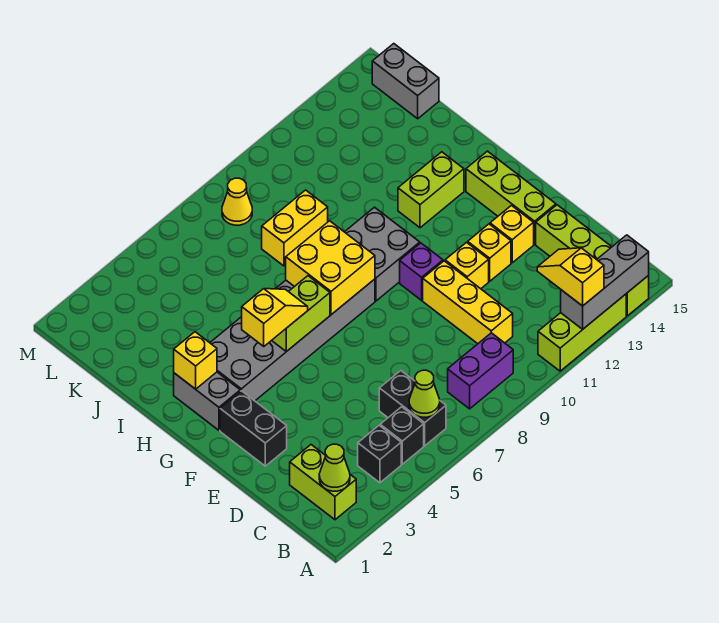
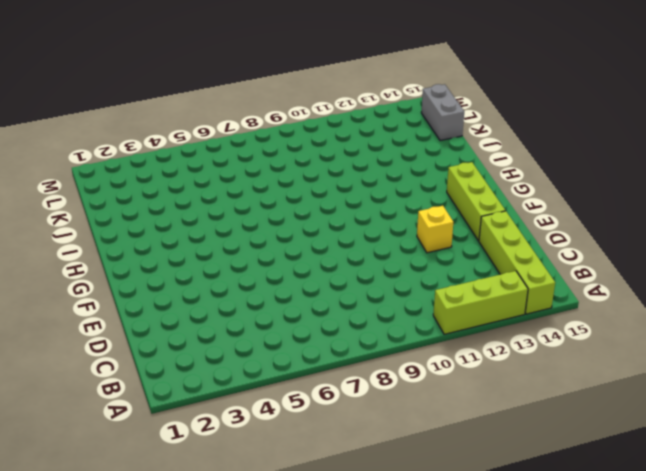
none -> lime brick B2:C2 level 1
none -> black brick B4 level 1
none -> black brick B5 level 1

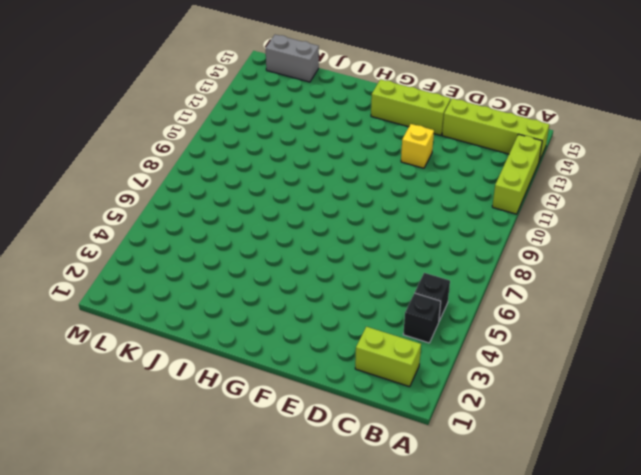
none -> black brick B6:C6 level 1
none -> purple brick B8:B9 level 1
none -> yellow brick C10:E10 level 1

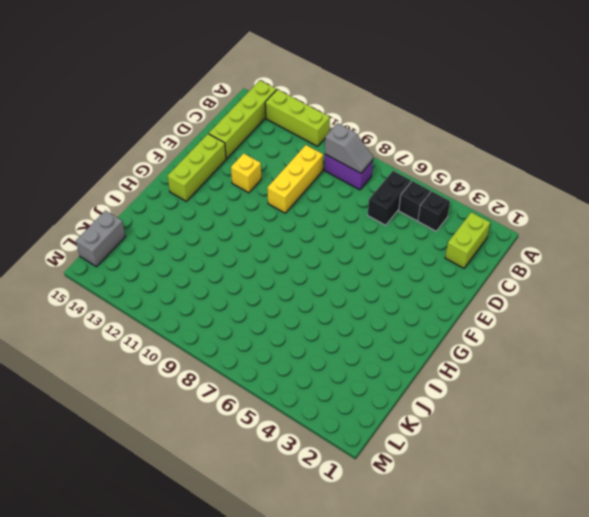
grey slope B8:B9 level 2 top 9 -> none
none -> black brick E2:F2 level 1
none -> yellow brick E11 level 1
none -> yellow brick E13 level 1

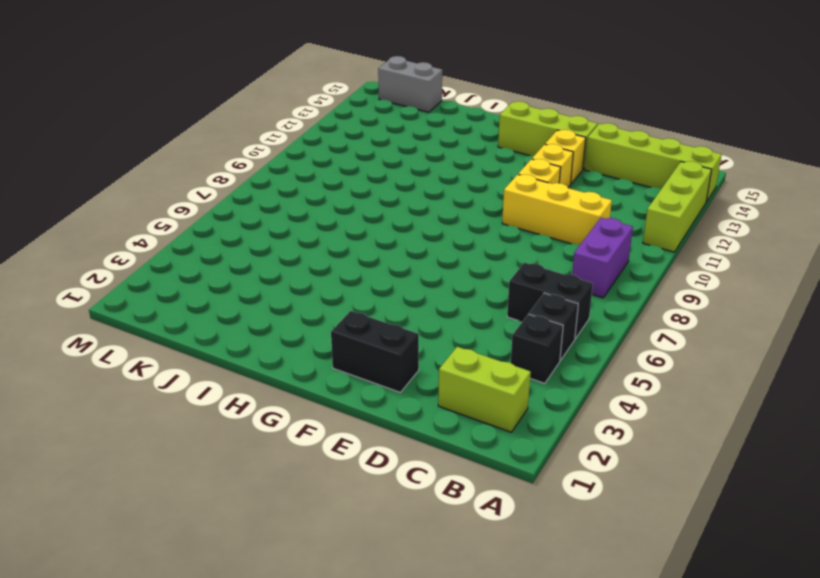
none -> purple brick F10 level 1
none -> grey brick G2:H2 level 1
none -> grey brick G3:H8 level 1

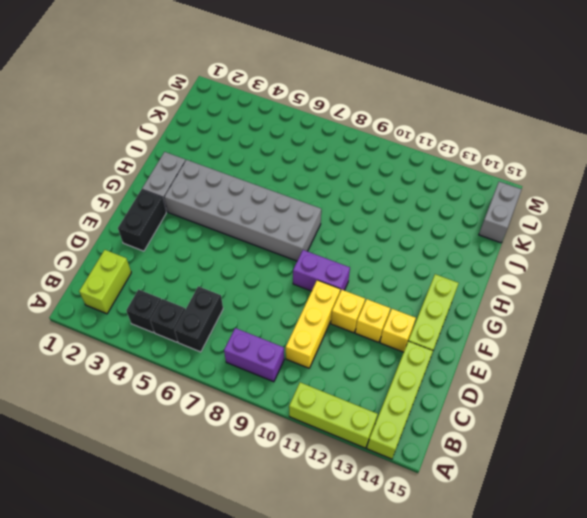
purple brick F9:F10 level 1 -> purple brick F10 level 1
none -> grey brick G9:H10 level 1
none -> lime brick H12:H13 level 1
none -> yellow brick J8:J9 level 1

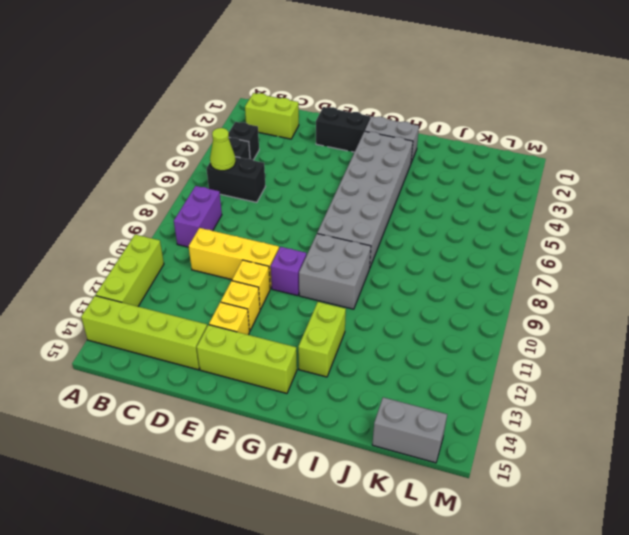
none -> yellow brick J8:J9 level 1
none -> yellow cone L8 level 1
none -> grey brick A12:A14 level 2

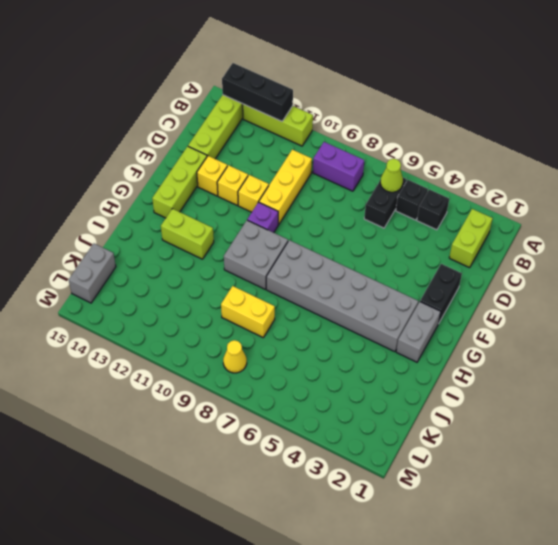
black brick A12:A14 level 2 -> grey brick A12:A14 level 2
none -> lime cone B2 level 2
none -> lime brick G5:G6 level 2
none -> yellow brick G7:H8 level 2

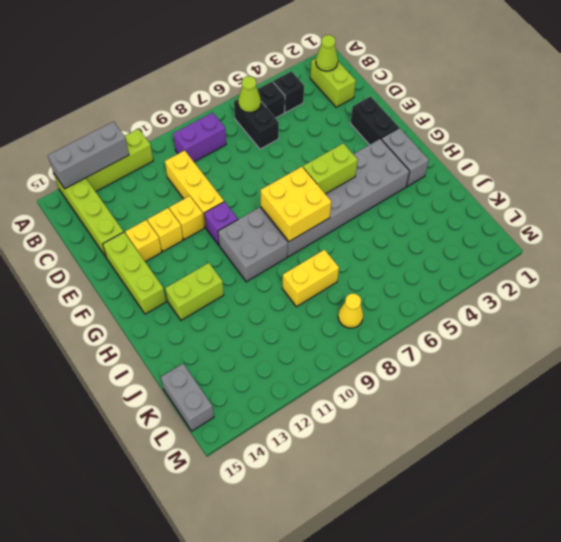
none -> yellow brick H2 level 2
none -> yellow slope A12:B12 level 3 top A
none -> yellow slope G4:G5 level 3 top 4

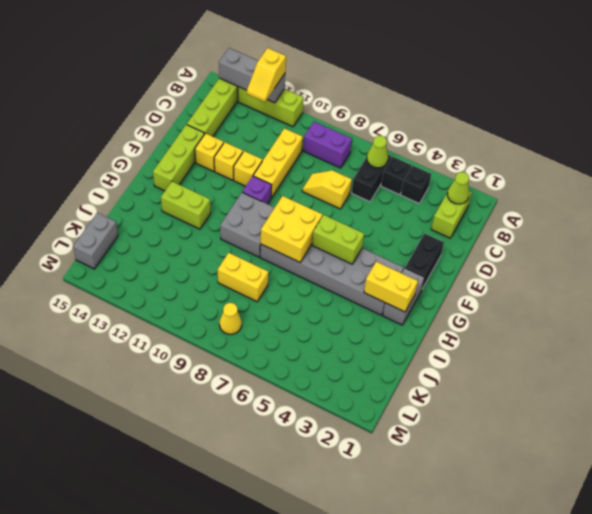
yellow slope D7:D8 level 1 top 7 -> yellow slope G4:G5 level 3 top 4
yellow brick H2:H3 level 2 -> yellow brick H2 level 2

